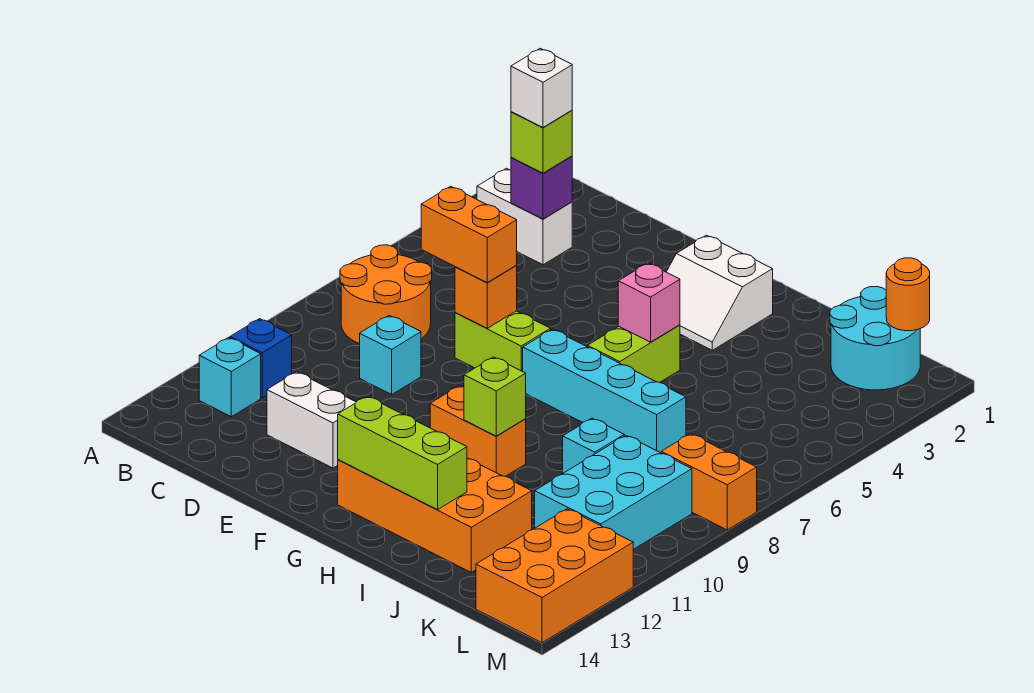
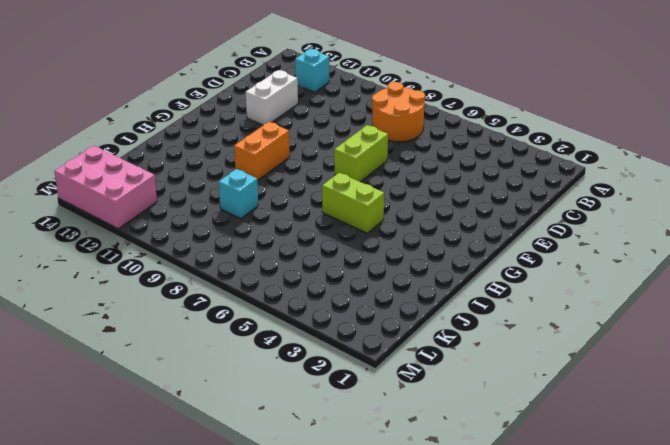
pink brick L12:M14 level 1 -> orange brick L12:M14 level 1
none -> white brick B3:C3 level 1
none -> blue brick B11 level 1
none -> cyan brick D9 level 1

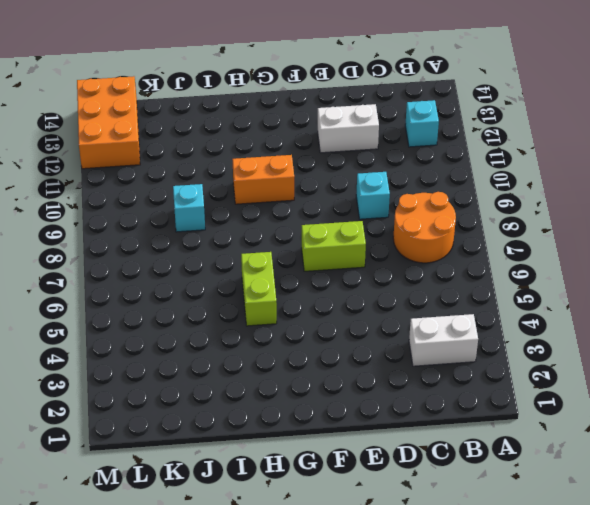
none -> blue brick B11 level 1
none -> white slope G2:H3 level 1 top 2
none -> cyan brick G7:J7 level 1

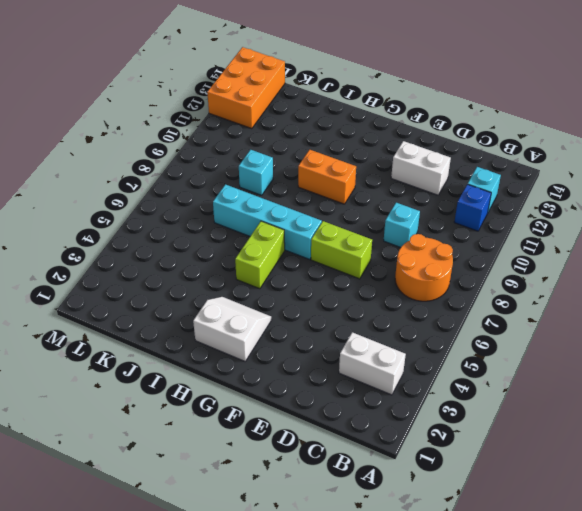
none -> orange brick G12:J13 level 1
none -> cyan round brick K1:L2 level 1
none -> cyan brick K9:L11 level 1

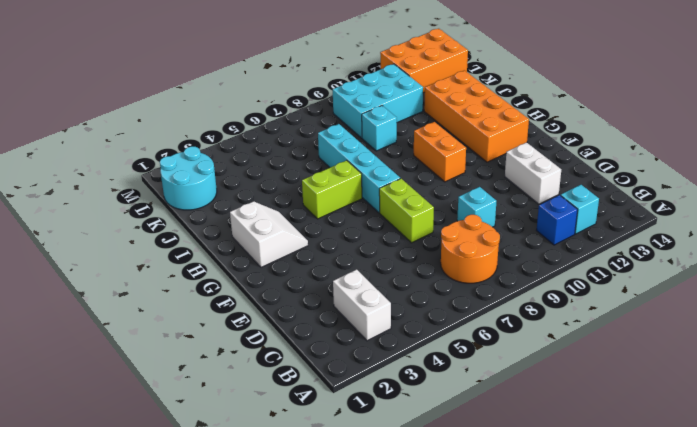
none -> orange brick L8:M8 level 1
none -> purple brick C3 level 2
none -> orange brick E7 level 2

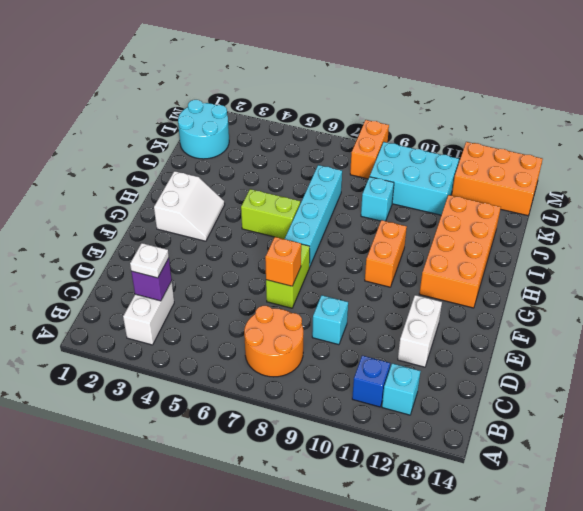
white plate C3 level 3 -> lime brick C3 level 3
none -> lime brick G13:I13 level 2
none -> pink brick H5 level 2
none -> lime brick H10 level 2

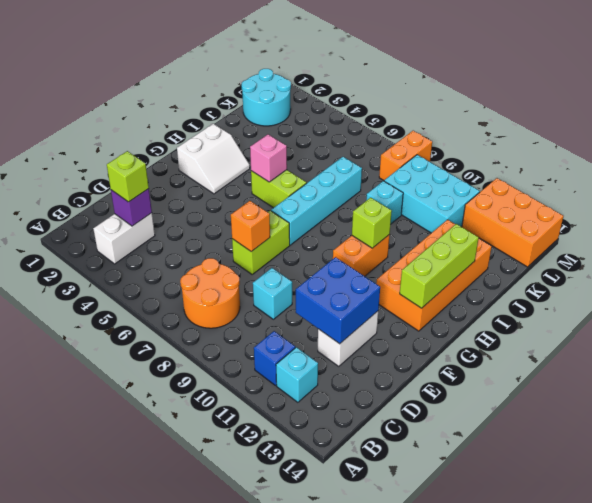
blue brick D11:E12 level 2 -> none
none -> orange round brick L1 level 2
none -> orange brick D7:E7 level 3
none -> white brick C3 level 4

